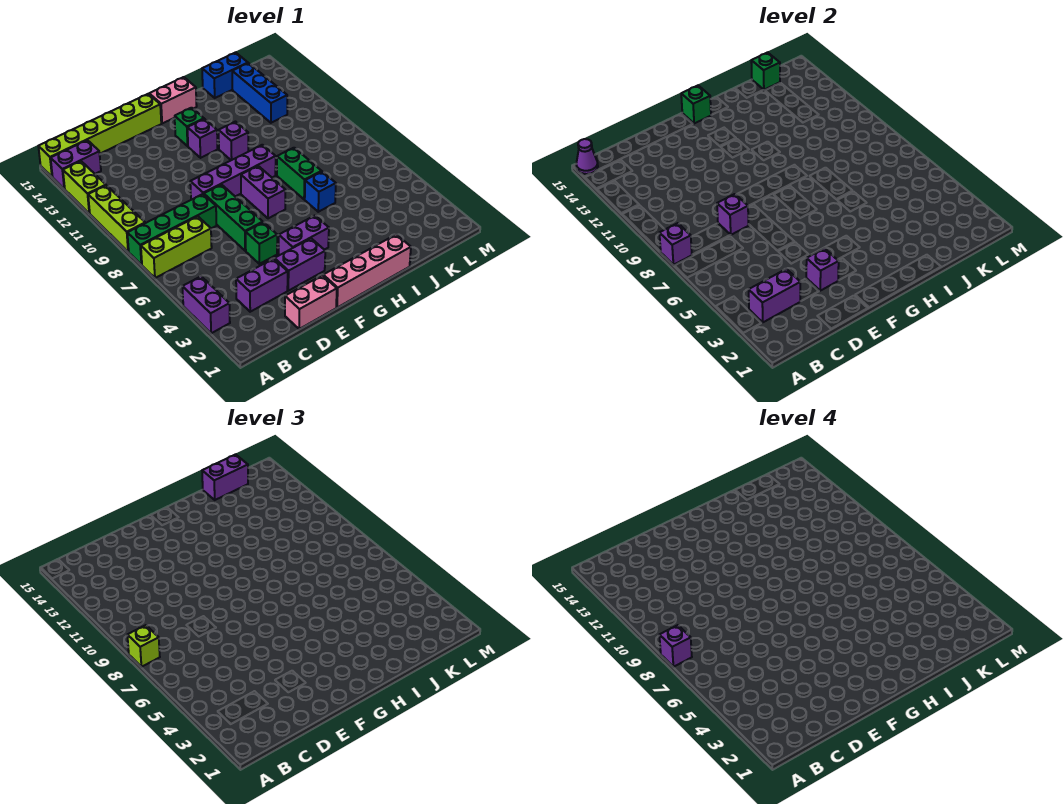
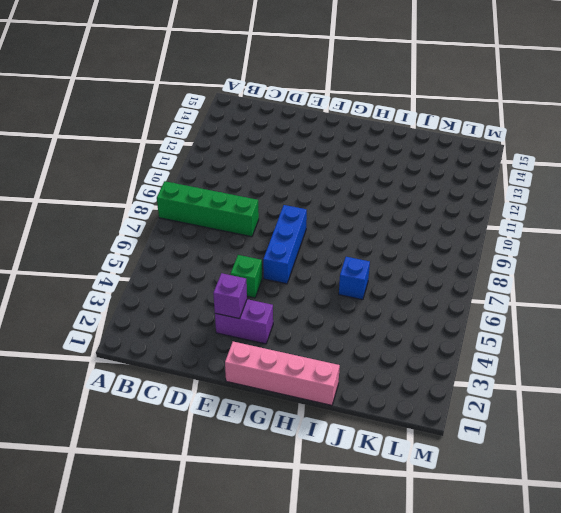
blue brick F6:F8 level 1 -> blue brick K12:K14 level 1
none -> purple brick A3:A4 level 1
none -> lime brick A7:C7 level 1
none -> lime brick A9:A11 level 1
none -> lime brick A12:A13 level 1

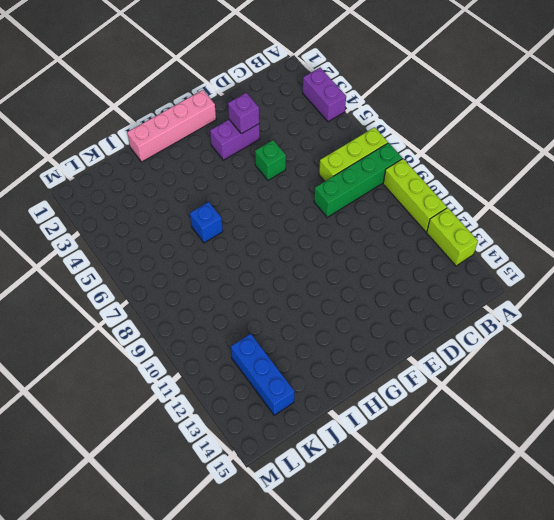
none -> purple brick A14:B14 level 1
none -> lime brick A15:F15 level 1
none -> purple brick C3:D3 level 1
none -> pink brick D1:E1 level 1

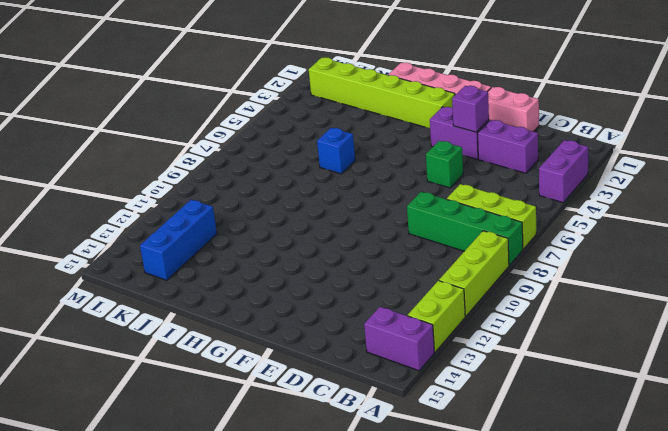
lime brick G2:L2 level 1 -> lime brick A15:F15 level 1
none -> green brick E6:E8 level 1
none -> purple brick E9:H9 level 1
none -> purple brick F4:G4 level 1
none -> purple brick G7:G8 level 1

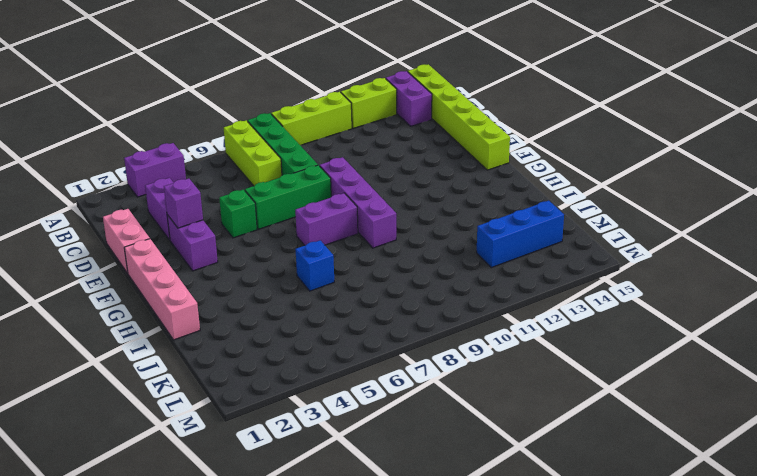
none -> purple brick F4:G4 level 1
none -> purple brick G12 level 1
none -> green brick G13 level 1
none -> pink brick G15:H15 level 1

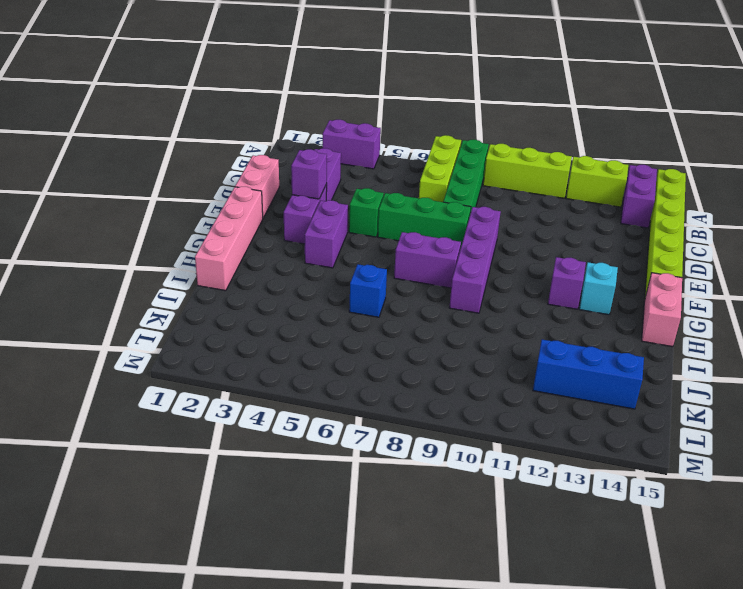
cyan brick G13 level 1 -> green brick G13 level 1
none -> purple brick H11 level 1
none -> green brick I7:I8 level 1
none -> blue brick J15:K15 level 1
none -> purple brick A8 level 2

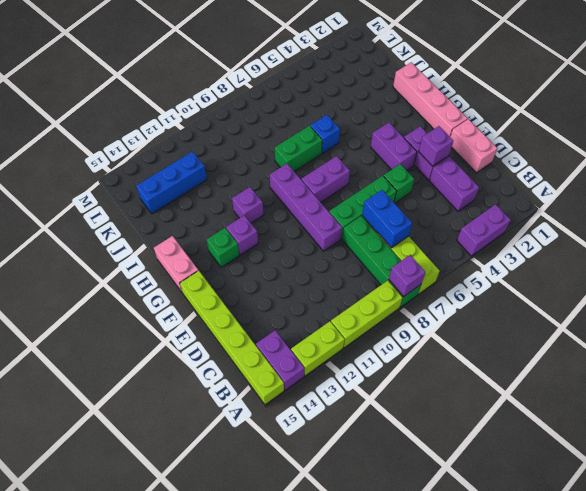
blue brick C7:D7 level 2 -> blue brick J15:K15 level 1
none -> purple cone A15 level 2
none -> purple brick B3:C3 level 2
none -> purple brick D8 level 2
none -> green brick G15 level 2

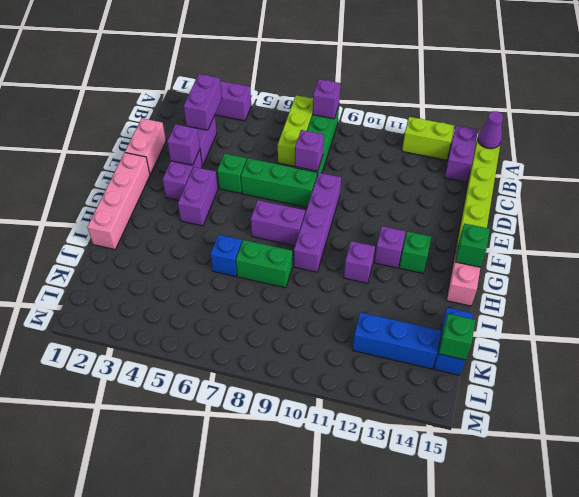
none -> lime brick A9:A11 level 1
none -> lime brick A8 level 3
none -> purple brick J15:K15 level 3
none -> purple brick A8 level 4

